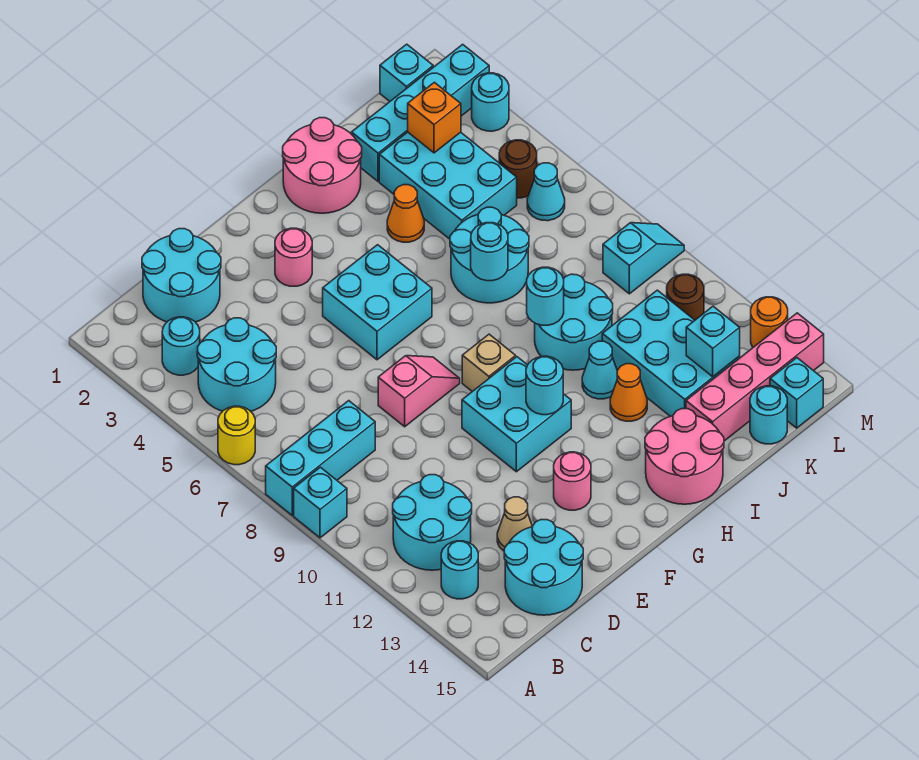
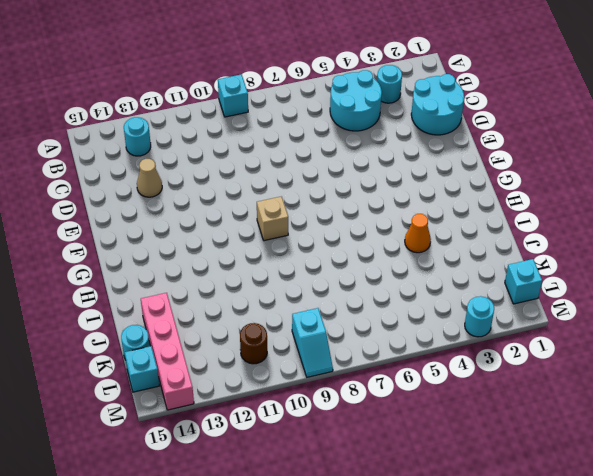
none -> yellow round brick A6 level 1
none -> cyan brick A8:C8 level 1
none -> cyan round brick B11:C12 level 1
none -> cyan round brick C14:D15 level 1

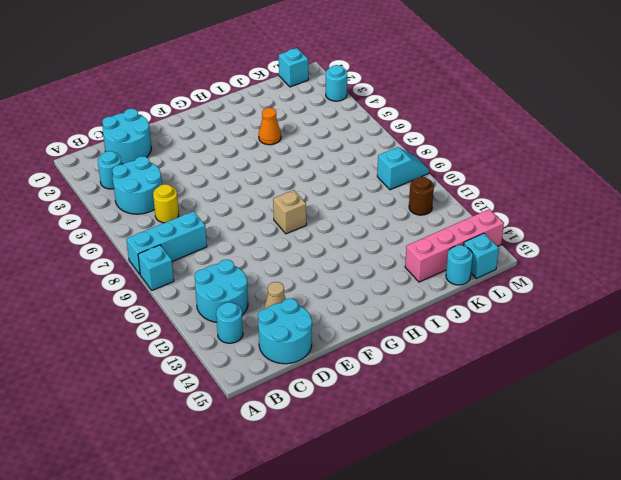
yellow round brick C6 level 1 -> yellow round brick A6 level 1
none -> pink slope E8:F8 level 1 top E
none -> pink round brick F3 level 1
none -> cyan brick F5:G6 level 1
none -> cyan brick F10:G11 level 1

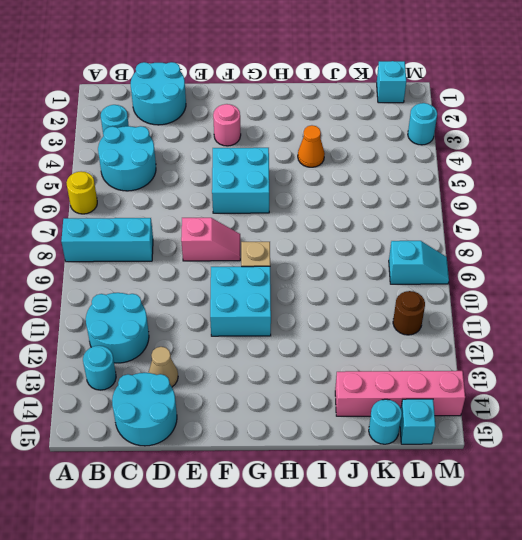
none -> cyan brick A9 level 1
none -> pink round brick F13 level 1
none -> pink round brick H1:I2 level 1
none -> pink round brick H14:I15 level 1

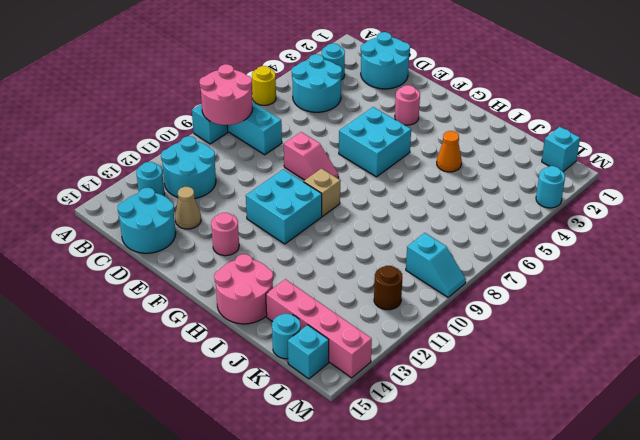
pink round brick A8:B9 level 2 -> pink round brick H1:I2 level 1
none -> cyan round brick I6:J7 level 1
none -> cyan round brick I9:J10 level 1
none -> cyan cone I11 level 1
none -> orange cone I12 level 1

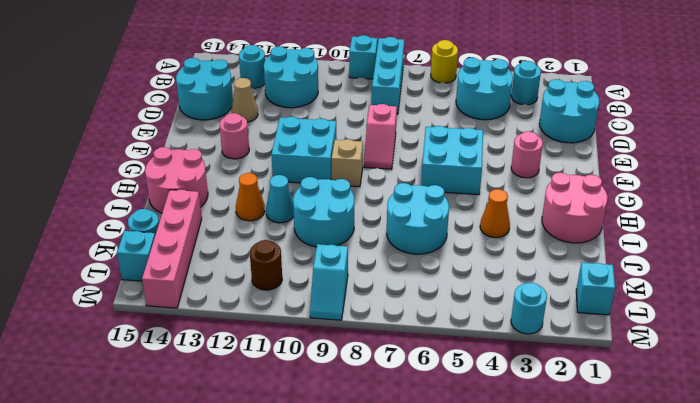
none -> cyan brick J2:M2 level 1
none -> cyan brick J3:K5 level 1
none -> cyan brick J11:K13 level 1
none -> brown round brick L5 level 1

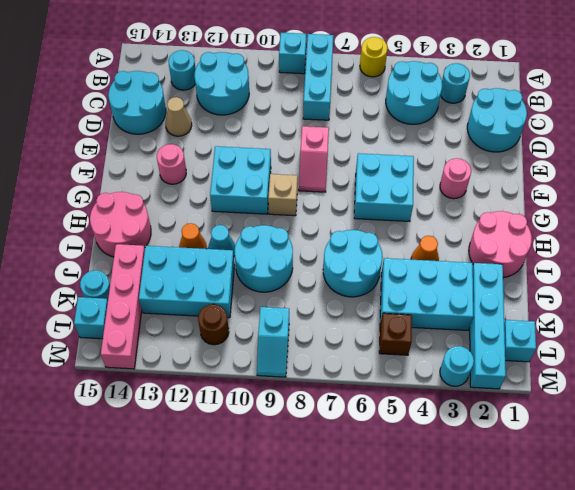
brown brick L5 level 1 -> brown round brick L5 level 1
none -> cyan cone L6 level 1
none -> orange round brick M13 level 1
none -> cyan round brick G11 level 2
none -> cyan round brick I7 level 2

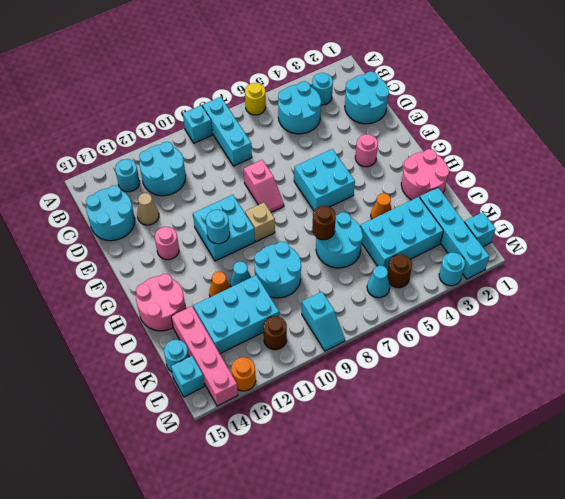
brown round brick I7 level 2 -> cyan round brick I7 level 2
none -> cyan round brick I9 level 2
none -> orange brick K3 level 2
none -> cyan brick K13 level 2

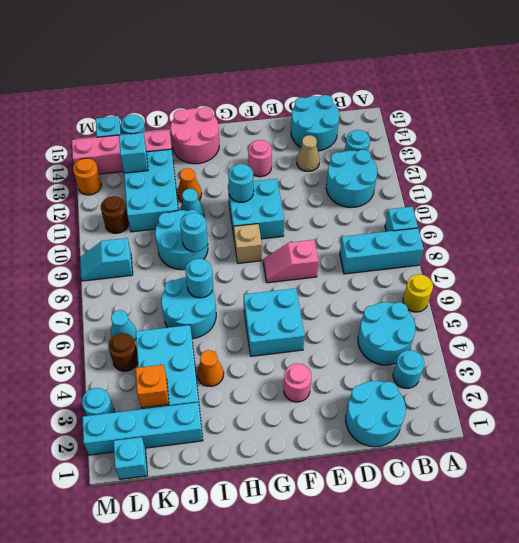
none -> pink round brick H1:I2 level 1

